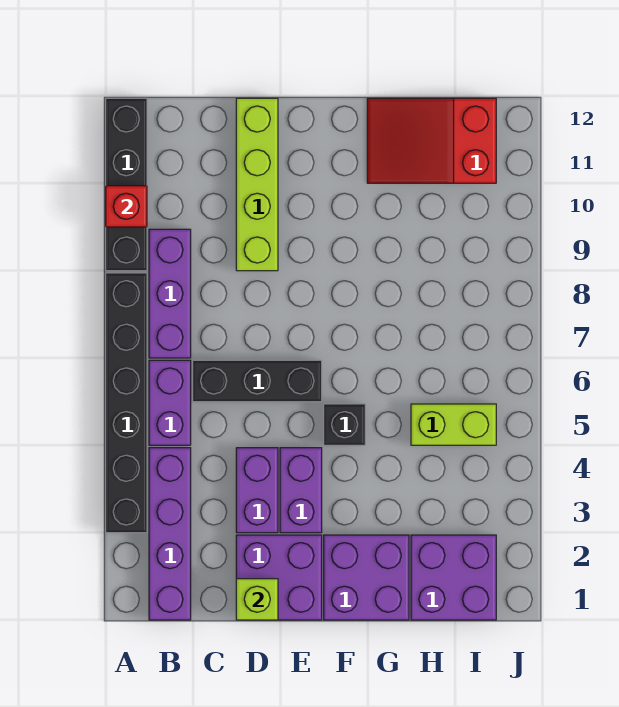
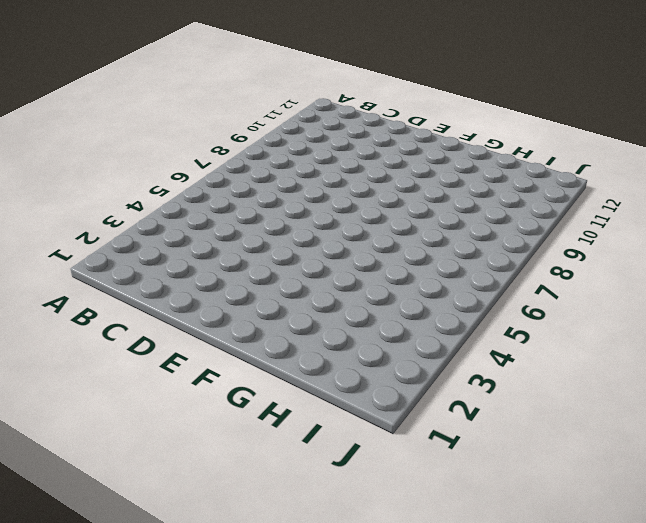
none -> black brick A3:A8 level 1
none -> black brick A9:A12 level 1
none -> purple brick B1:B4 level 1

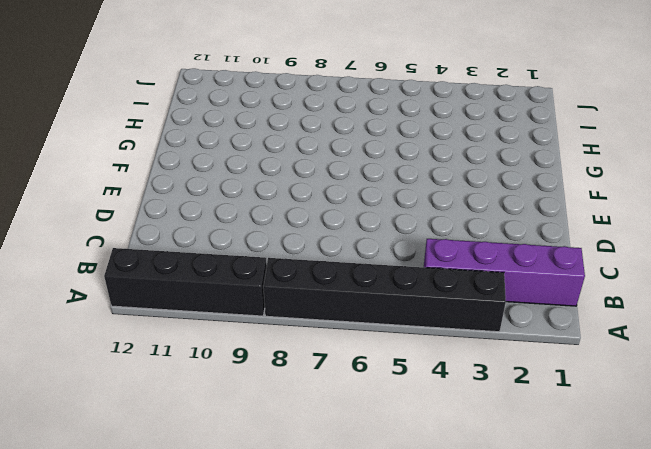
none -> purple brick B5:B6 level 1
none -> purple brick B7:B9 level 1
none -> black brick C6:E6 level 1

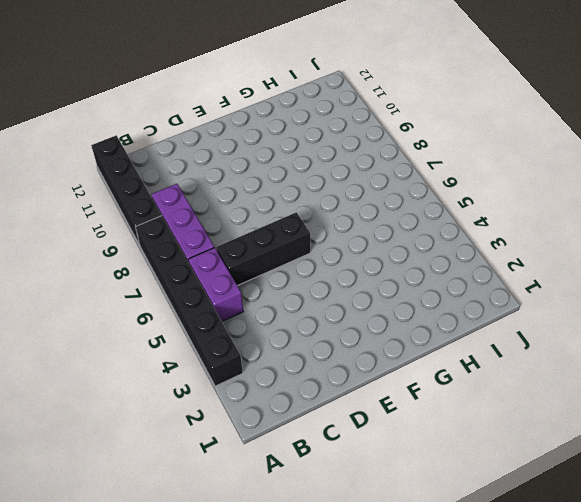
none -> purple brick B1:B4 level 1
none -> purple brick D1:E2 level 1
none -> purple brick D3:D4 level 1

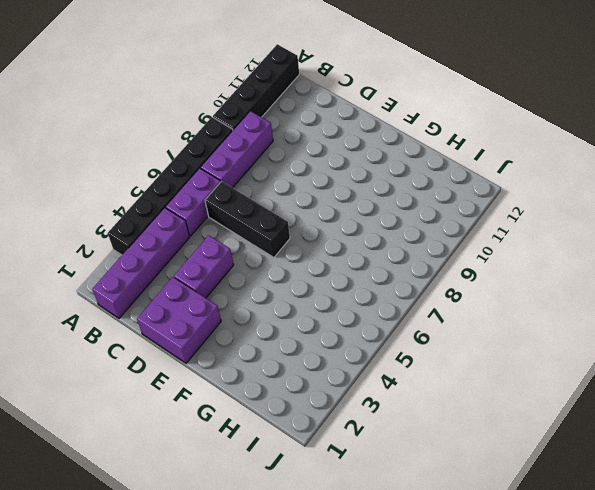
none -> lime brick D9:D12 level 1
none -> purple brick E3:E4 level 1
none -> purple brick F1:G2 level 1

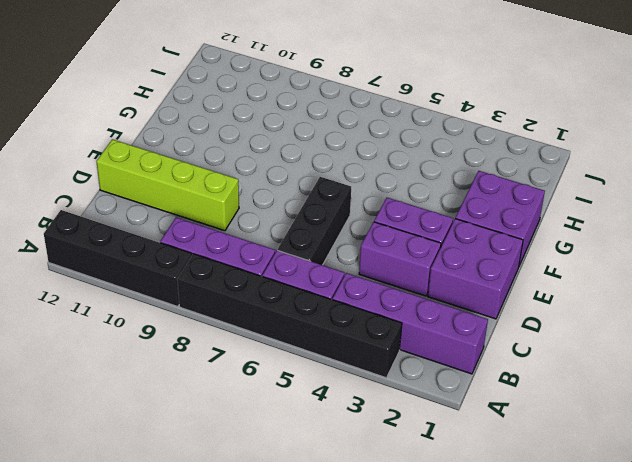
none -> black brick F5 level 1
none -> red slope G11:I12 level 1 top I
none -> purple brick H1:I2 level 1

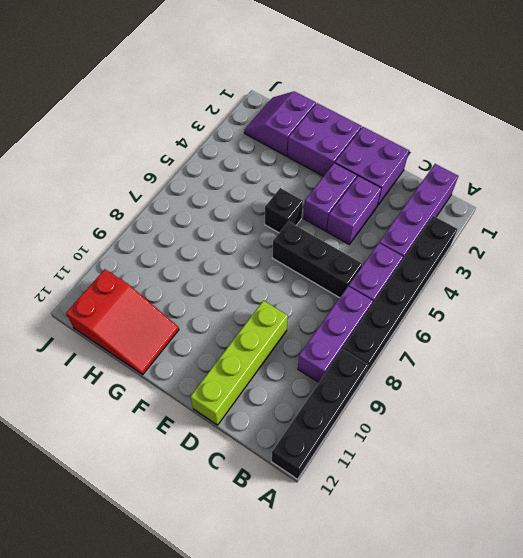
purple slope H1:I2 level 1 top H -> purple brick H1:I2 level 1
none -> lime brick H5:I5 level 1
none -> red brick A10 level 2
none -> lime brick D1 level 2

